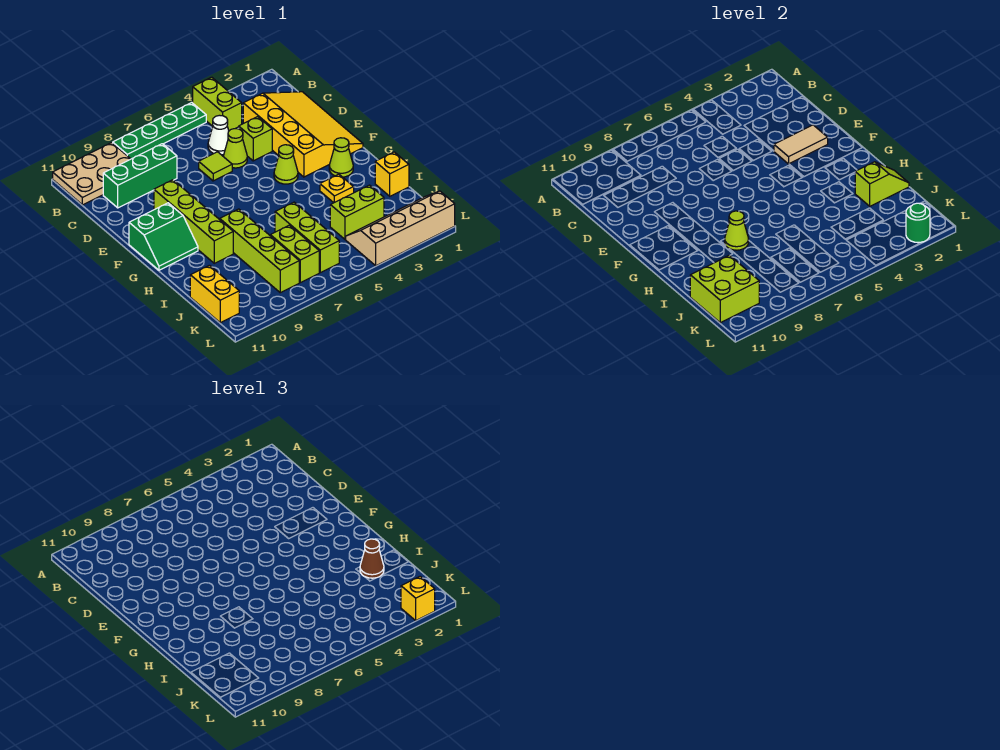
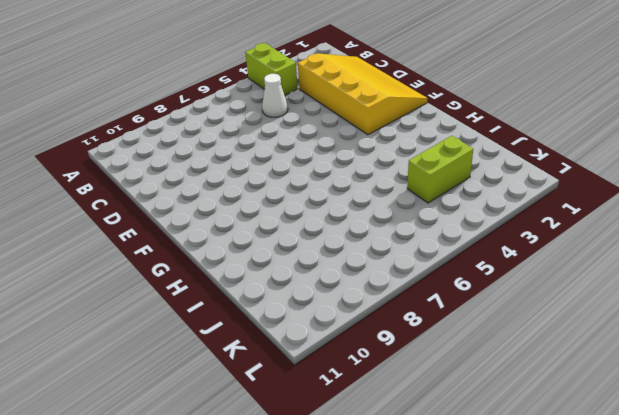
none -> green plate A5:A8 level 1
none -> tan plate A9:B11 level 1
none -> green brick C8:C10 level 1

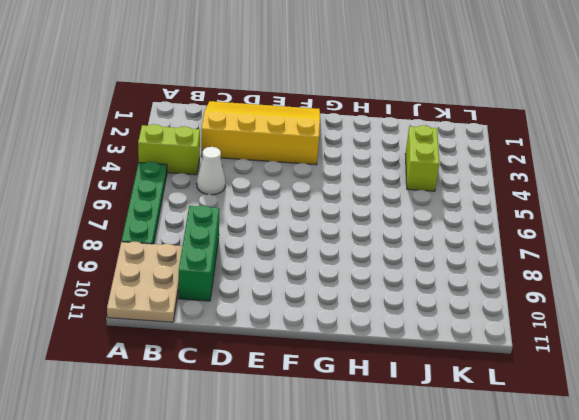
none -> lime brick D4 level 1
none -> lime cone D5 level 1
none -> lime tile D6 level 1

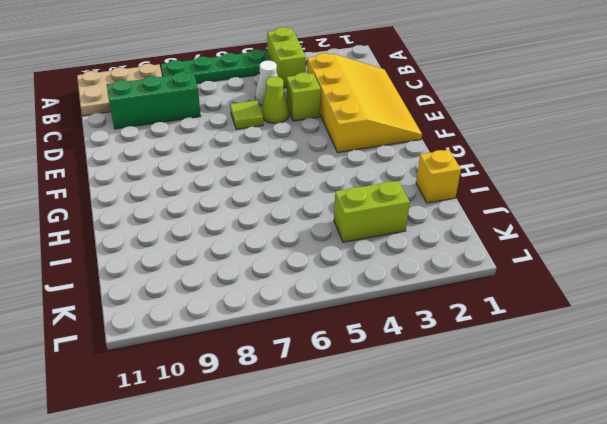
none -> lime brick E9:H9 level 1
none -> lime cone F4 level 1
none -> green slope F10:G11 level 1 top F

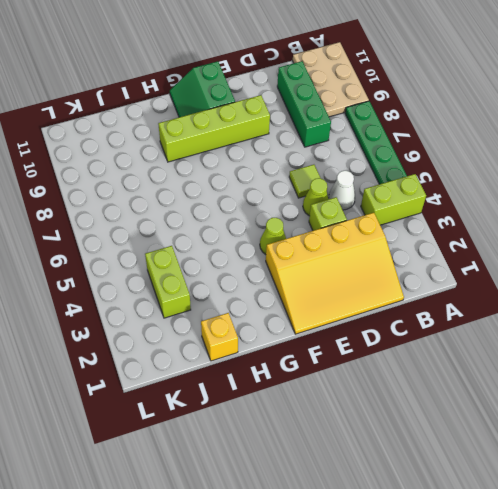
none -> lime cone G2 level 1
none -> yellow plate H3 level 1
none -> lime brick H8:K8 level 1

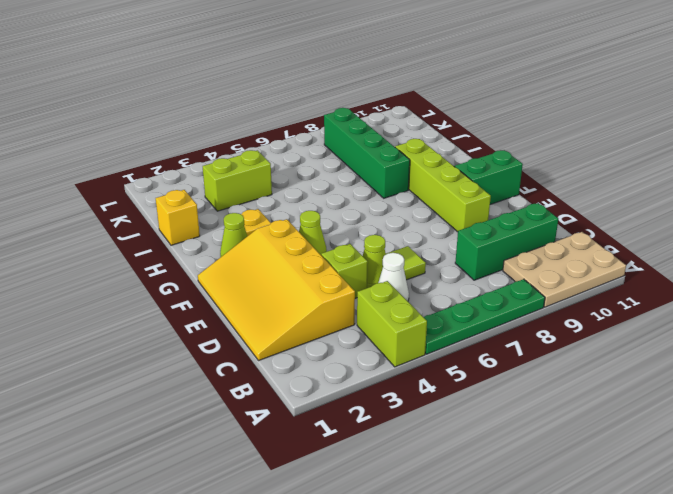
green brick H8:K8 level 1 -> lime brick H8:K8 level 1
none -> lime brick I6:K6 level 1
none -> lime brick J7:K7 level 1
none -> yellow brick J11:K11 level 1

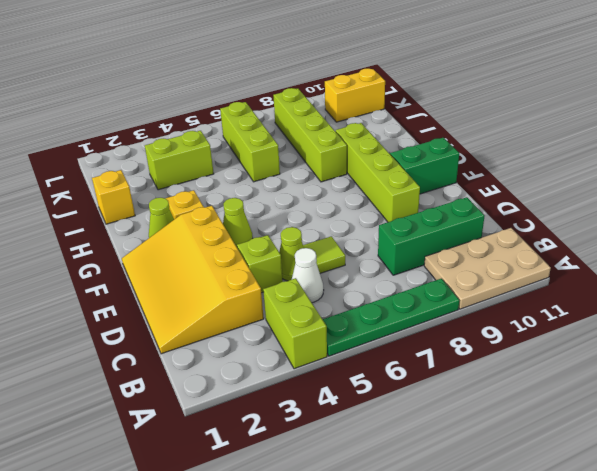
yellow brick K10:K11 level 1 -> yellow brick J11:K11 level 1
none -> lime brick J7:K7 level 1
none -> tan slope K1:L4 level 1 top L
none -> tan tile E2:E3 level 2

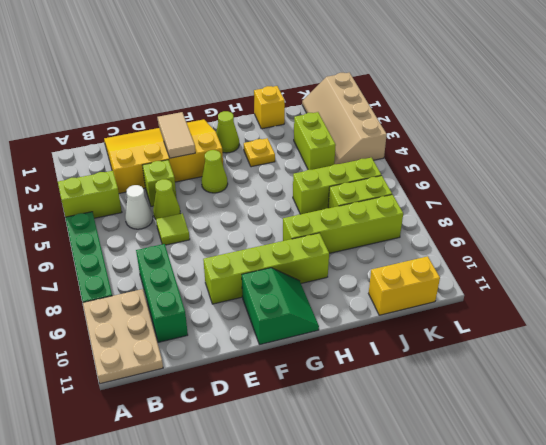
none -> lime cone H8 level 2
none -> lime slope I1:I2 level 2 top 2
none -> lime brick J10:K11 level 2

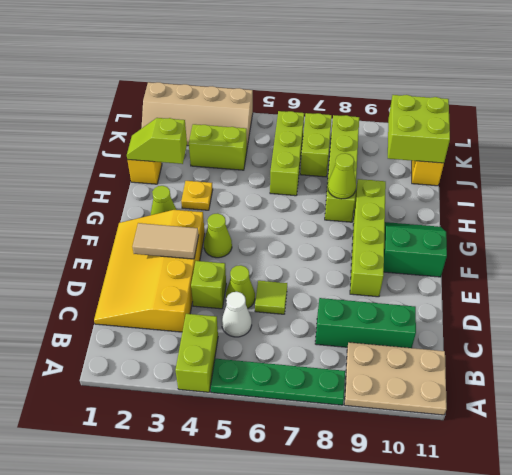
none -> green round brick L2 level 2
none -> brown cone I2 level 3
none -> yellow brick L2 level 3

